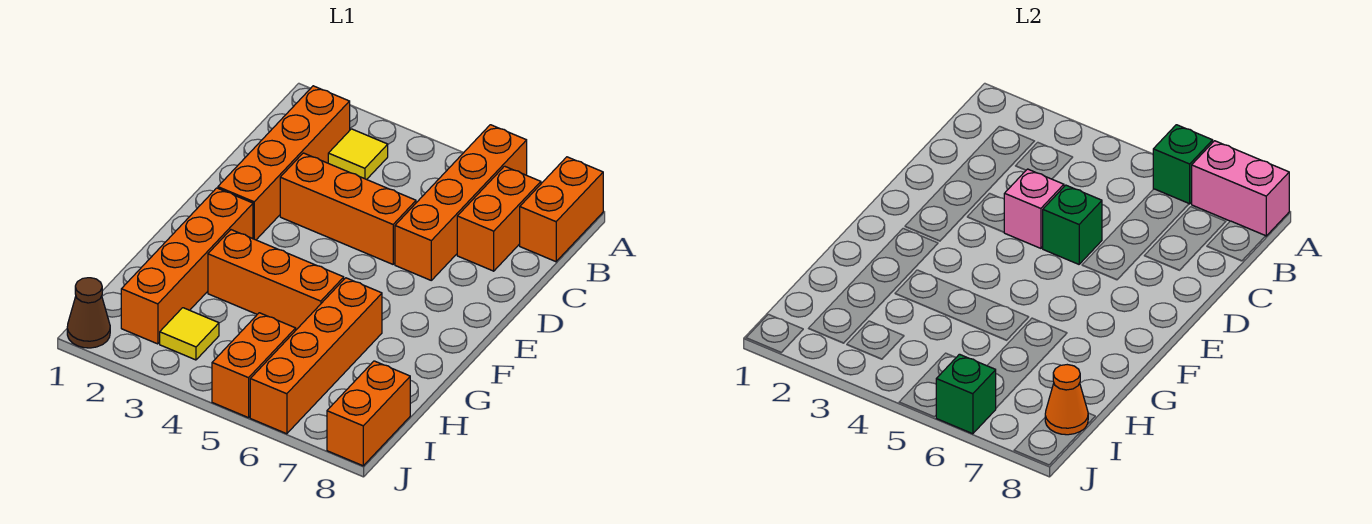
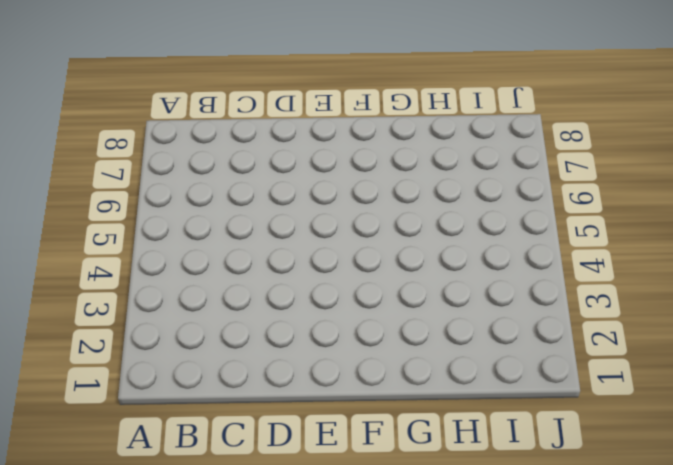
none -> orange brick A6:D6 level 1
none -> orange brick A8:B8 level 1
none -> orange brick B2:E2 level 1

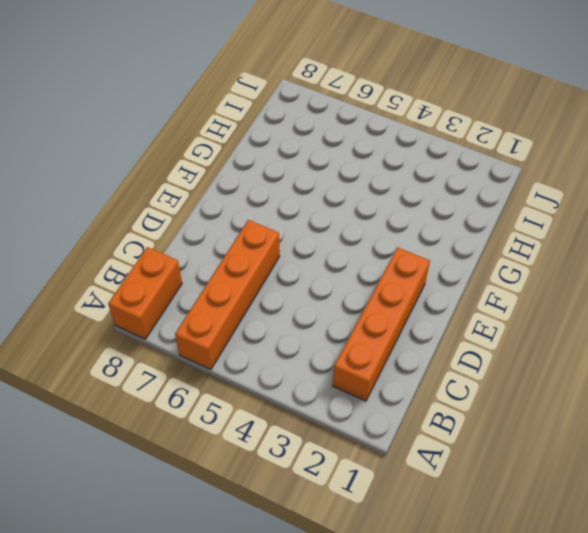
none -> yellow tile B3 level 1
none -> orange brick B7:C7 level 1
none -> orange brick D3:D5 level 1

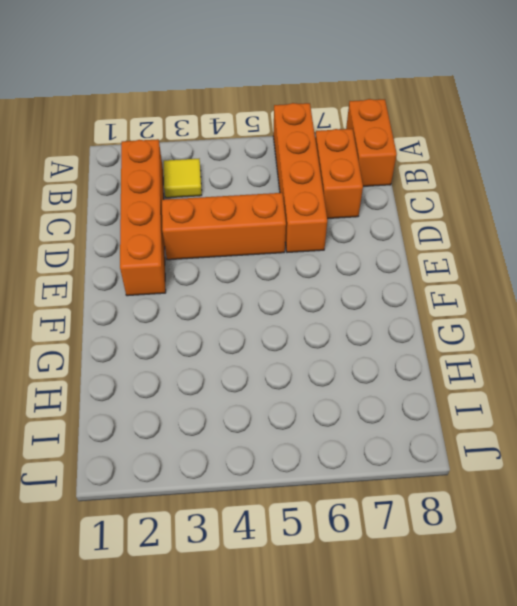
none -> orange brick F2:I2 level 1
none -> orange brick G3:G5 level 1
none -> orange brick G6:J6 level 1

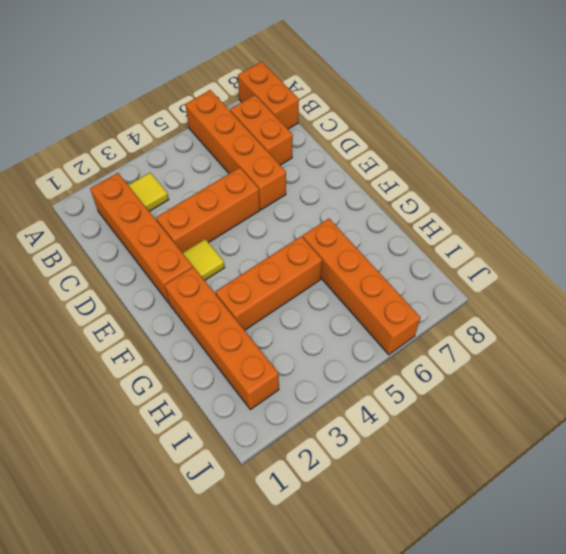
yellow tile E3 level 1 -> yellow tile I3 level 1
none -> orange brick I5:J5 level 1
none -> orange brick I8:J8 level 1
none -> brown cone J1 level 1

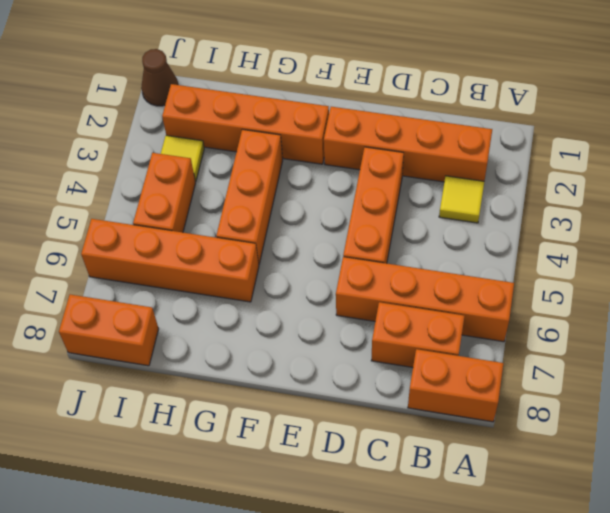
orange brick I4:I5 level 1 -> orange brick I5:J5 level 1
none -> green brick A6 level 2
none -> pink brick A7:A8 level 2
none -> pink brick D4 level 2

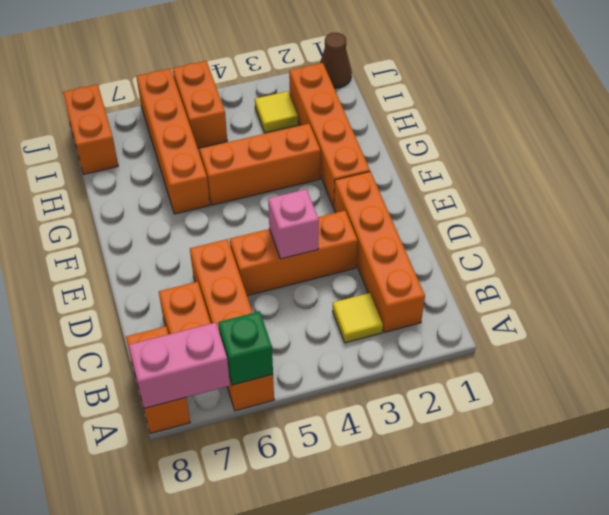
none -> green brick D5 level 2
none -> orange cone I8 level 2
none -> green brick J6 level 2

